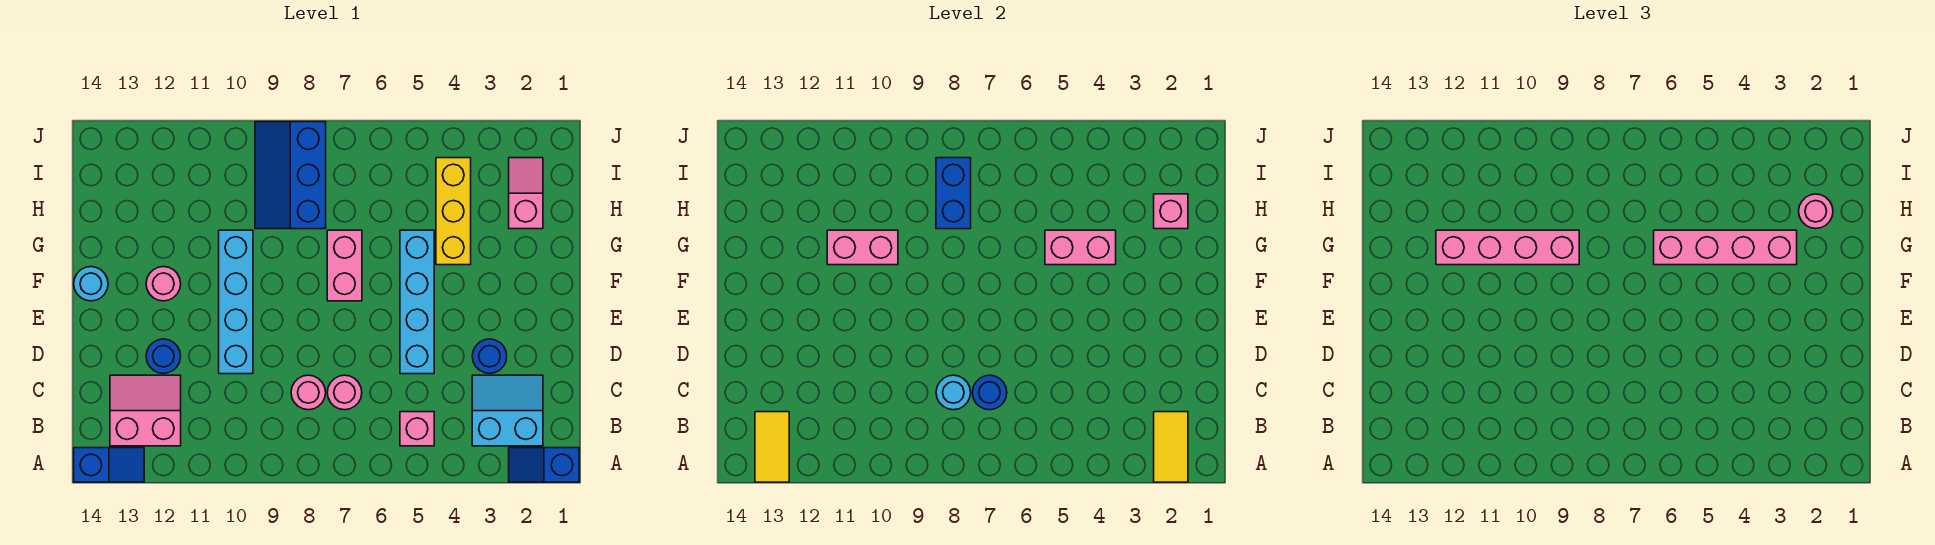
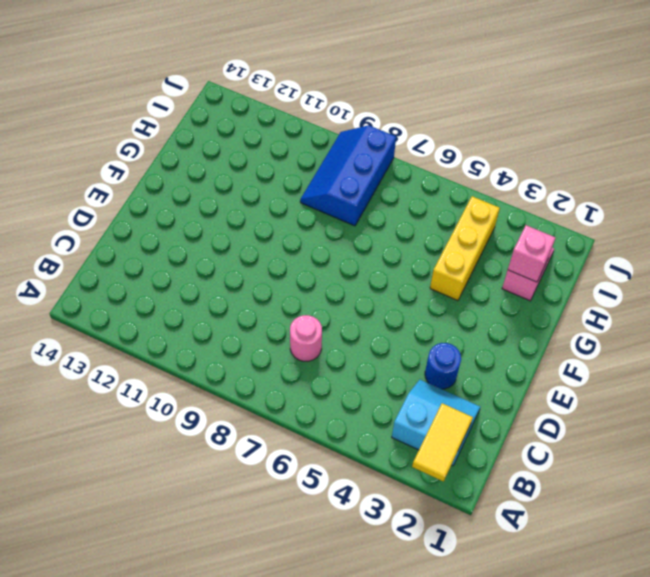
none -> blue slope A1:A2 level 1 top 1
none -> blue slope A13:A14 level 1 top 14
none -> pink brick B5 level 1

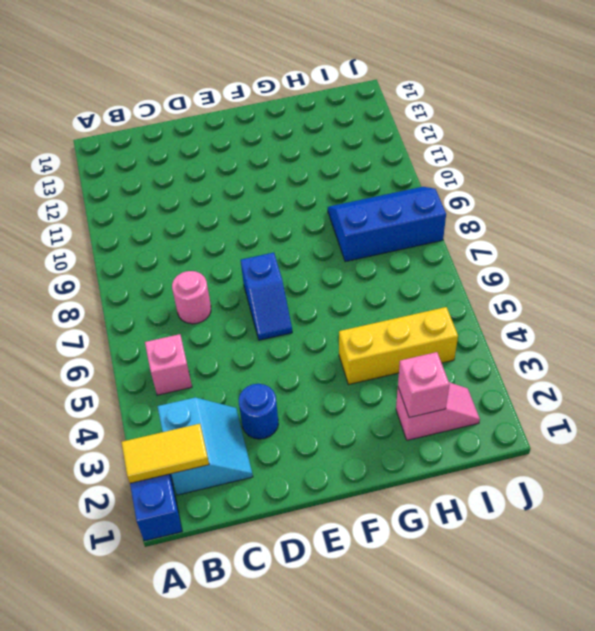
blue slope E6:E7 level 1 top 7 -> blue slope A13:A14 level 1 top 14
none -> pink slope B12:C13 level 1 top B
none -> pink round brick C8 level 1
none -> cyan brick D5:G5 level 1

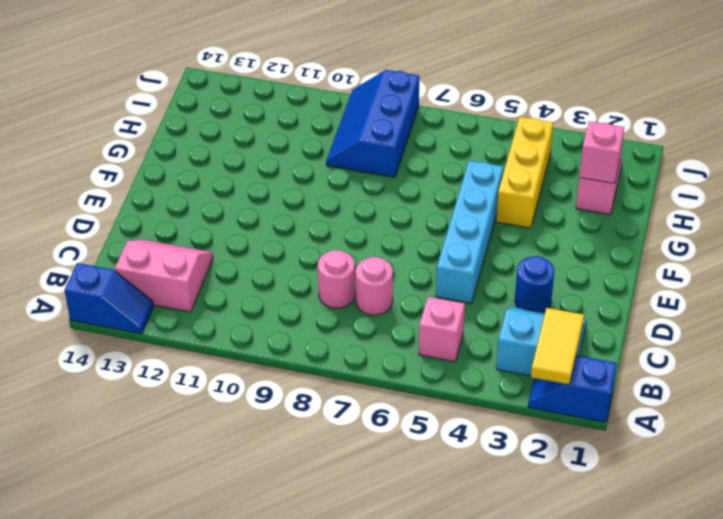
none -> cyan brick D10:G10 level 1
none -> blue round brick D12 level 1
none -> pink brick F7:G7 level 1

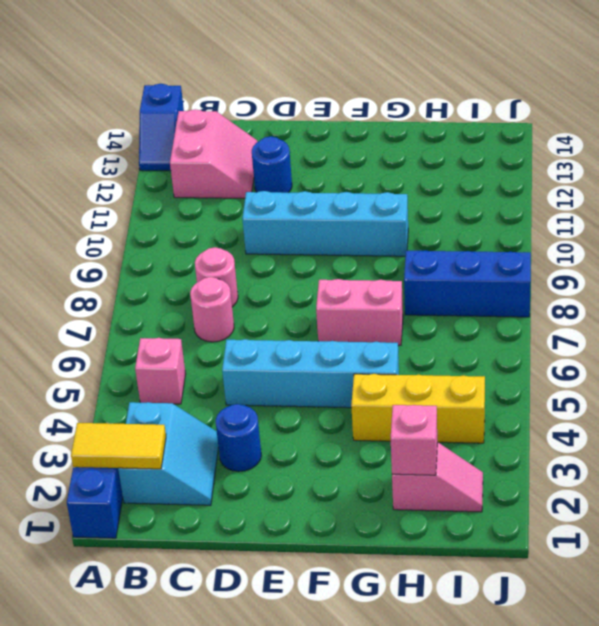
none -> pink round brick F12 level 1
none -> cyan round brick F14 level 1
none -> yellow tile A13:B13 level 2

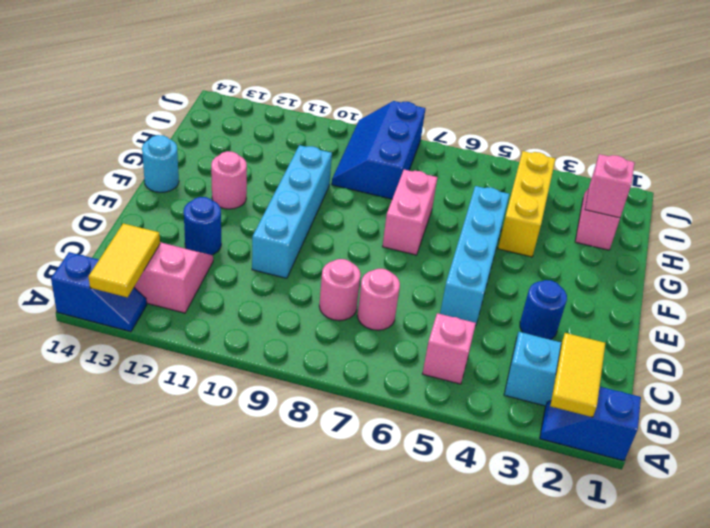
none -> blue round brick C7 level 2
none -> cyan round brick C8 level 2
none -> pink brick G4:G5 level 2

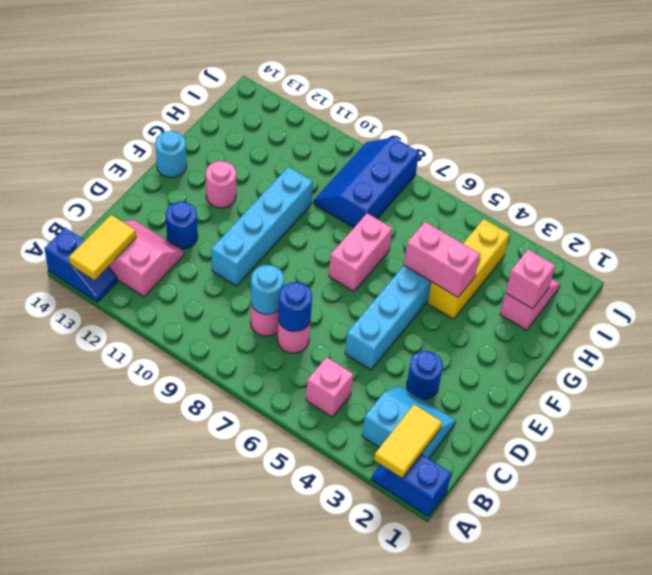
none -> pink brick G10:G11 level 2
none -> blue brick H8:I8 level 2
none -> pink brick G3:G6 level 3

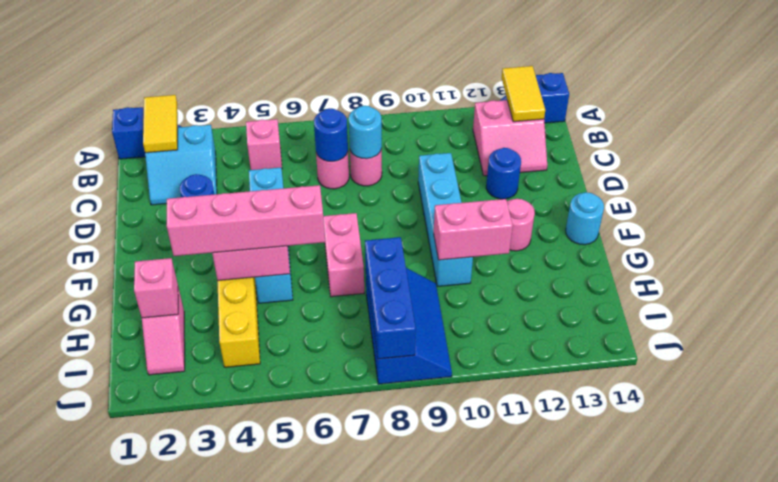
blue brick H8:J8 level 2 -> blue brick H8:I8 level 2
none -> pink brick G9:G12 level 3
none -> pink round brick H2 level 3

